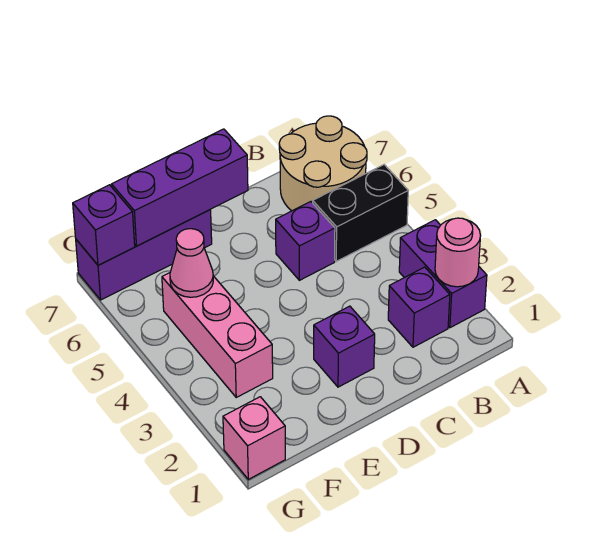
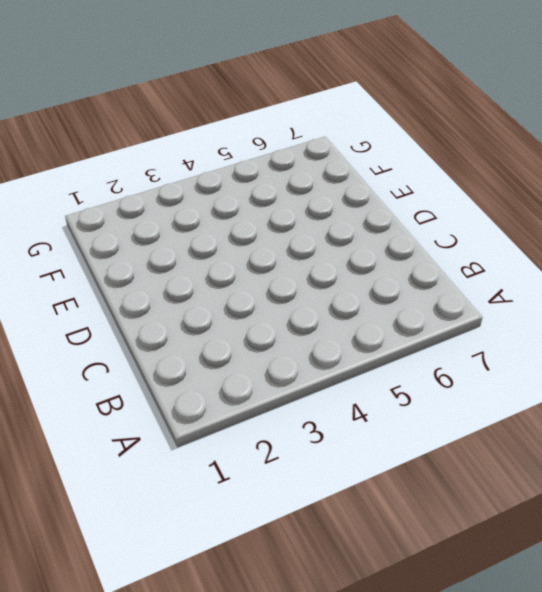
none -> purple brick A2:A3 level 1
none -> black brick A5:B5 level 1
none -> tan round brick A6:B7 level 1

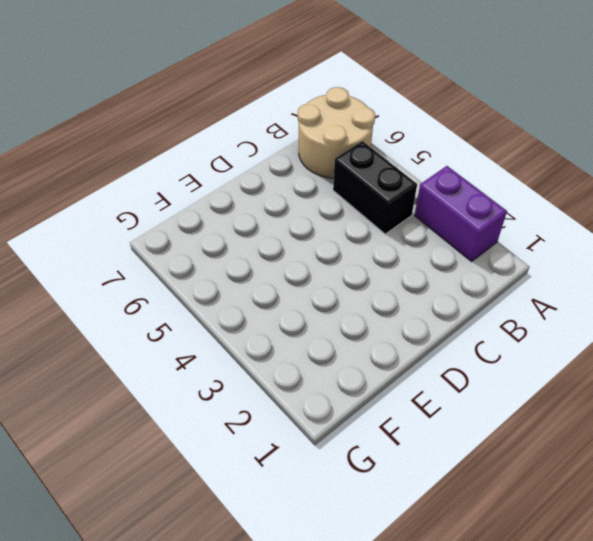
black brick B4:B5 level 1 -> black brick A5:B5 level 1
none -> purple brick B2 level 1
none -> purple brick C5 level 1
none -> purple brick D2 level 1

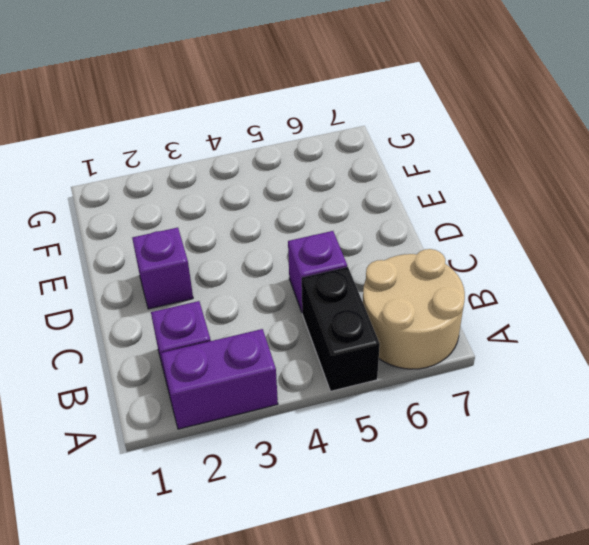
none -> purple brick E7:G7 level 1
none -> pink brick F3:F5 level 1
none -> pink brick G1 level 1

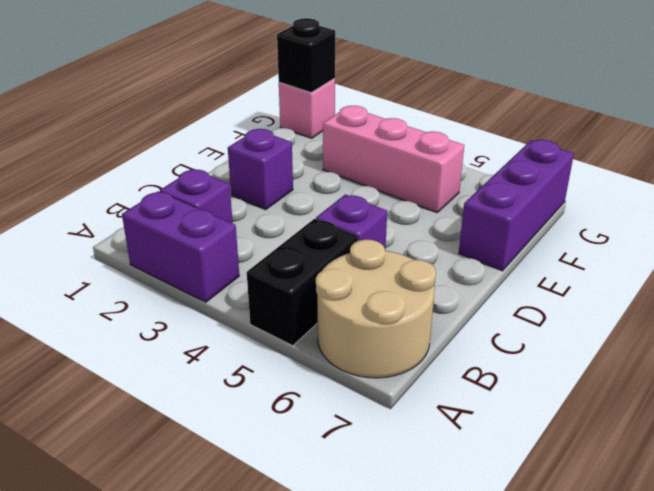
black brick G1 level 2 -> none
none -> pink round brick A2 level 2
none -> purple brick D7:F7 level 2
none -> pink cone F5 level 2

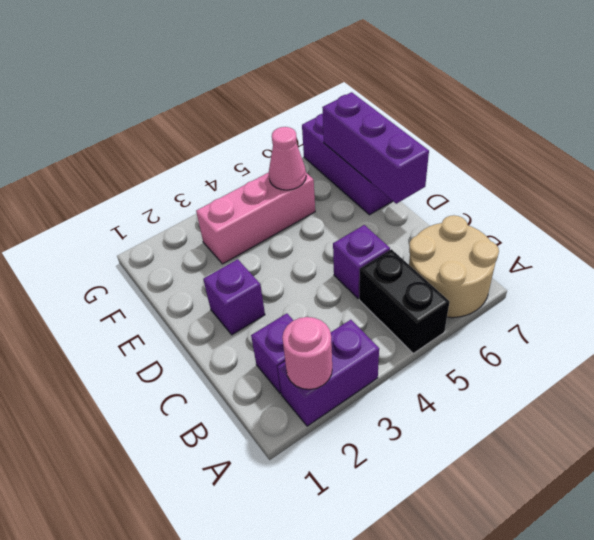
none -> pink brick G1 level 1
none -> purple brick G7 level 2

